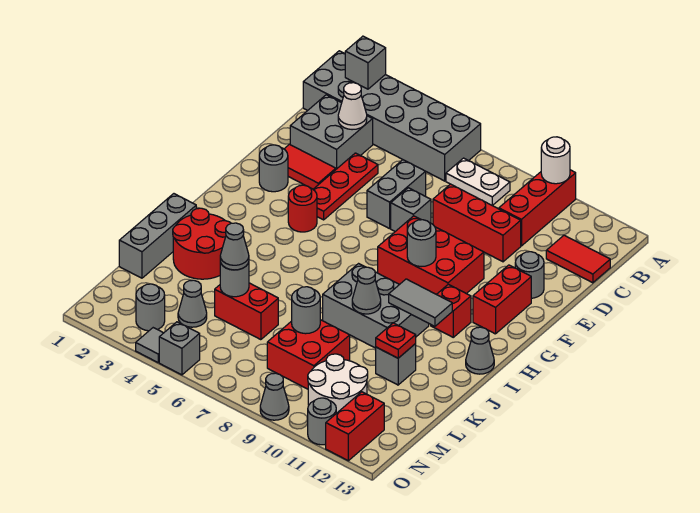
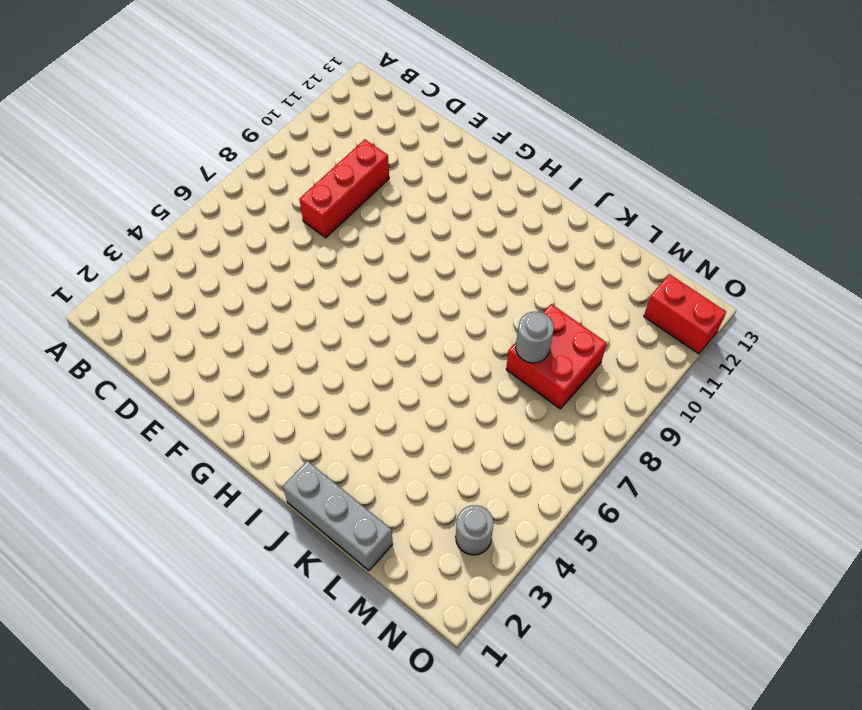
none -> grey brick A1:B6 level 1
none -> red brick A10:C10 level 1
none -> white plate B7:B8 level 1
none -> grey brick C2:D3 level 1

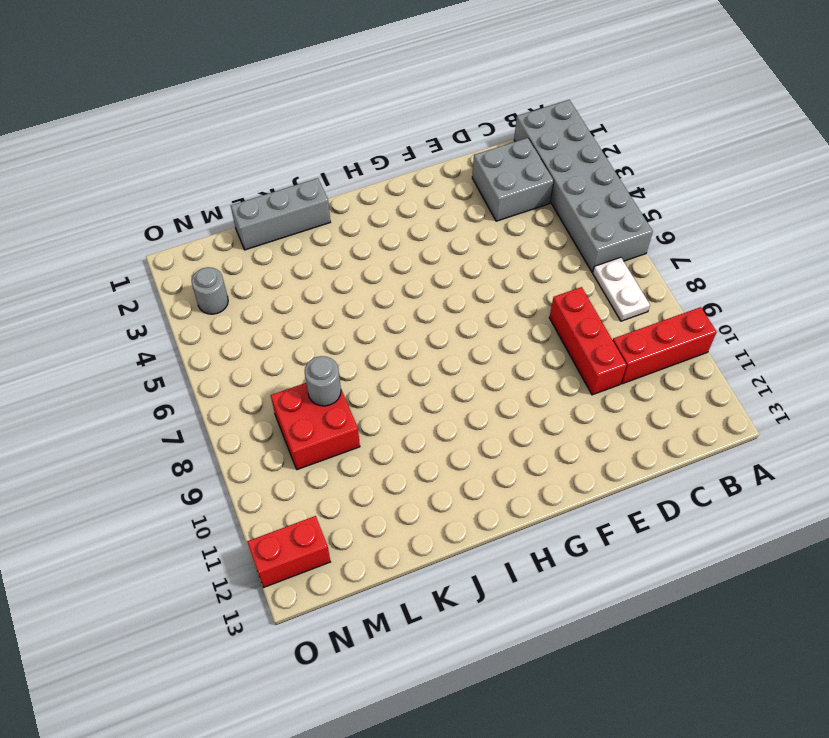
none -> red tile C12:C13 level 1
none -> red plate D4:F4 level 1
none -> grey brick D6:E6 level 1
none -> red tile E2:E3 level 1

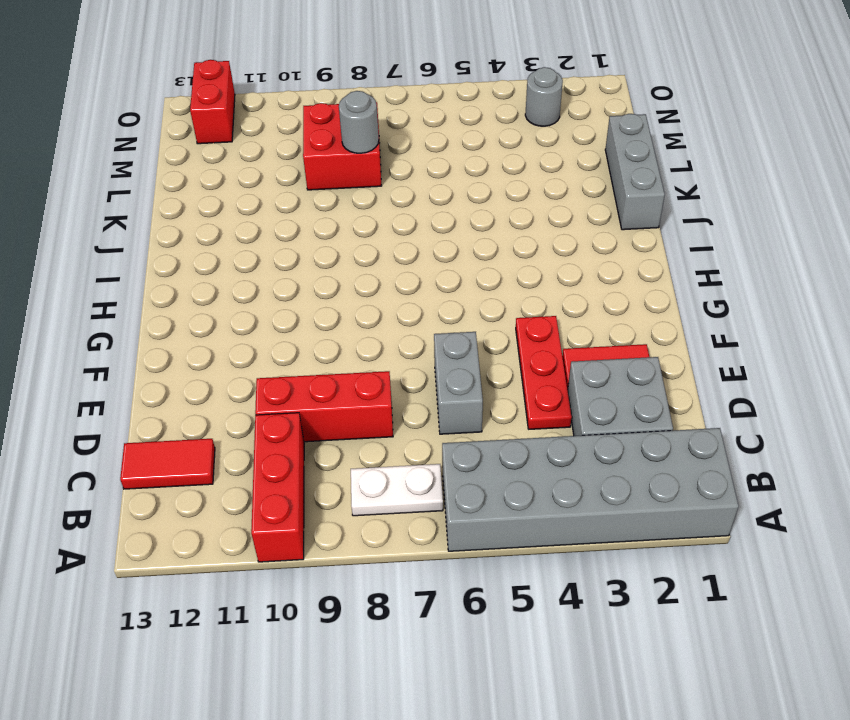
none -> grey brick E7 level 1
none -> grey round brick E12 level 1
none -> grey round brick F2 level 1
none -> red brick F8:G10 level 1

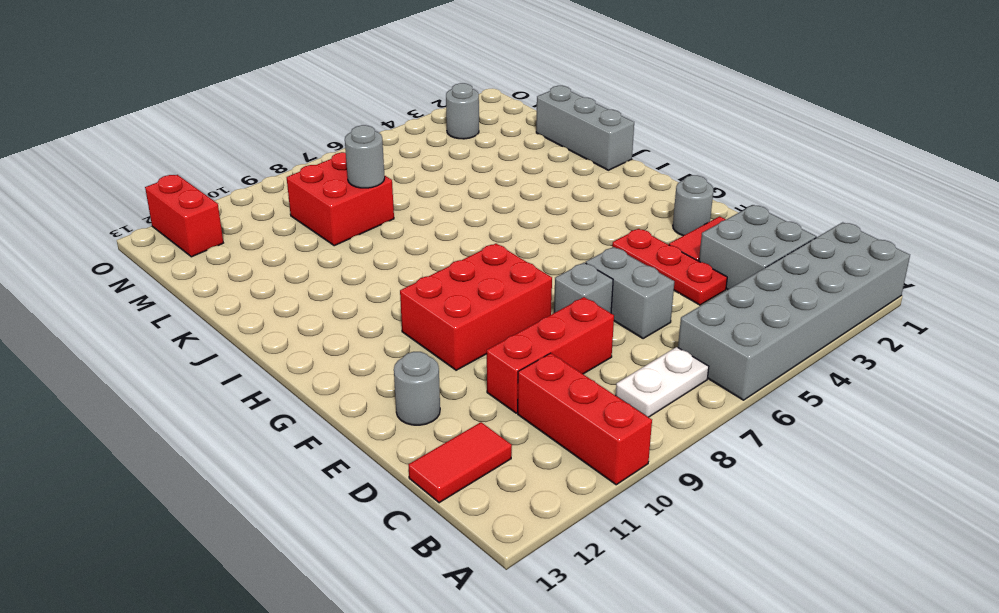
none -> red brick F12:G12 level 1
none -> red round brick G4 level 1
none -> red brick H11 level 1
none -> grey brick I8:J10 level 1

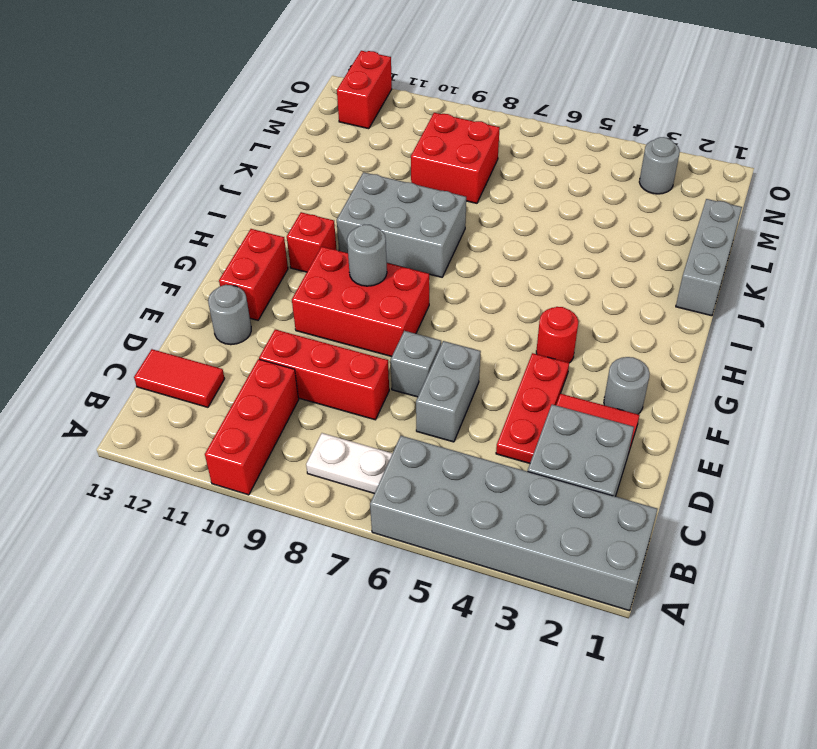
none -> grey cone I13 level 1
none -> red round brick J2:K3 level 1
none -> grey brick K11 level 1
none -> red brick L5:L6 level 1

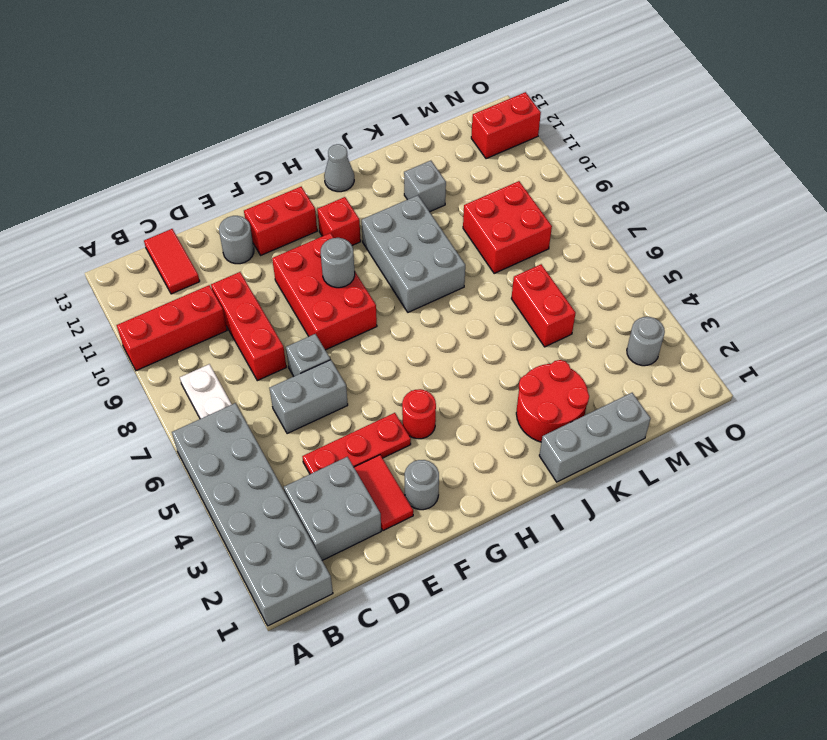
none -> grey cone M4 level 1
none -> white round brick M10:N11 level 1
none -> grey tile O4 level 1
none -> grey brick O5 level 1

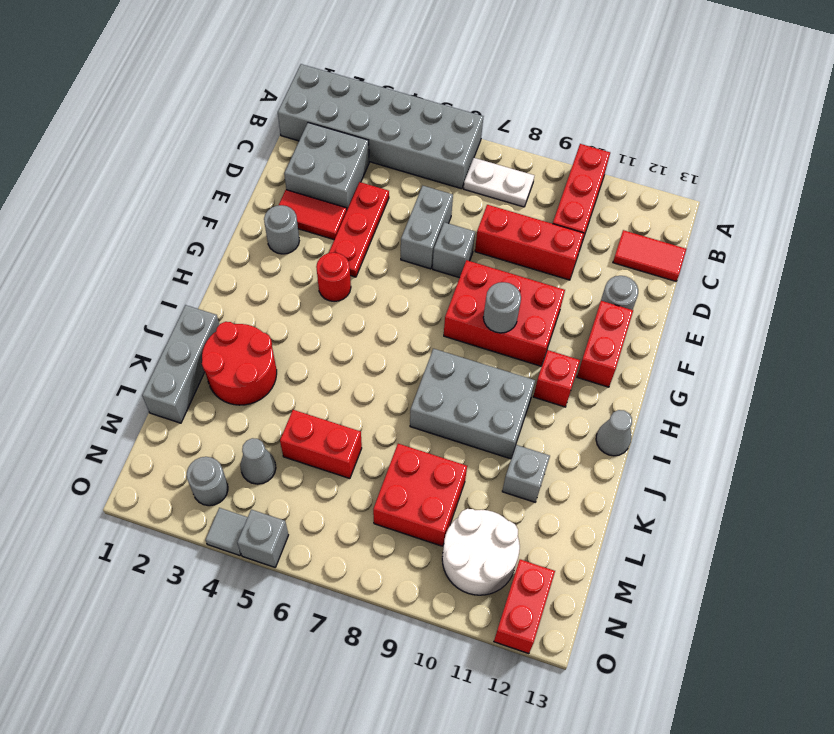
none -> grey cone O9 level 1
none -> grey round brick O11 level 1
none -> grey brick A2 level 2
none -> white round brick A10 level 2

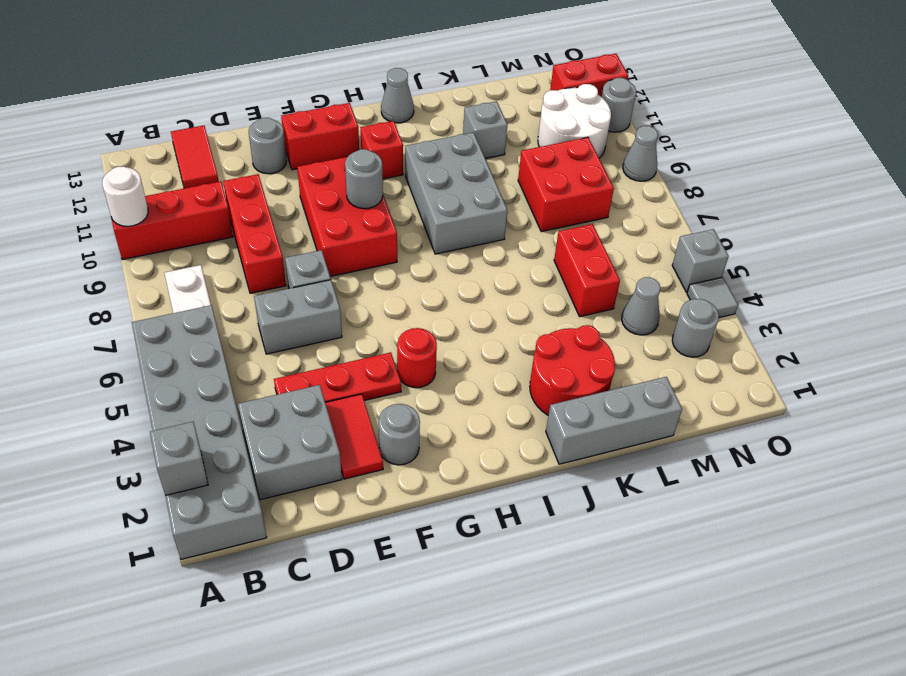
none -> white cone C3 level 2
none -> grey tile I10:I11 level 2
none -> grey cone J9 level 2
none -> red plate K11 level 2

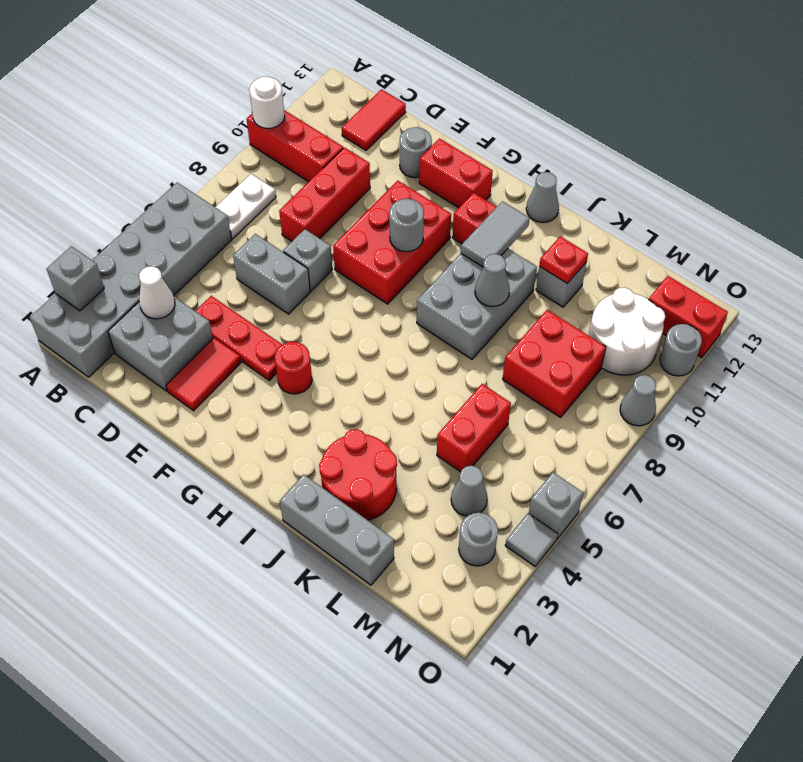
none -> grey round brick F2 level 1
none -> grey round brick L5 level 2
none -> grey round brick L8 level 2
none -> grey cone L5 level 3

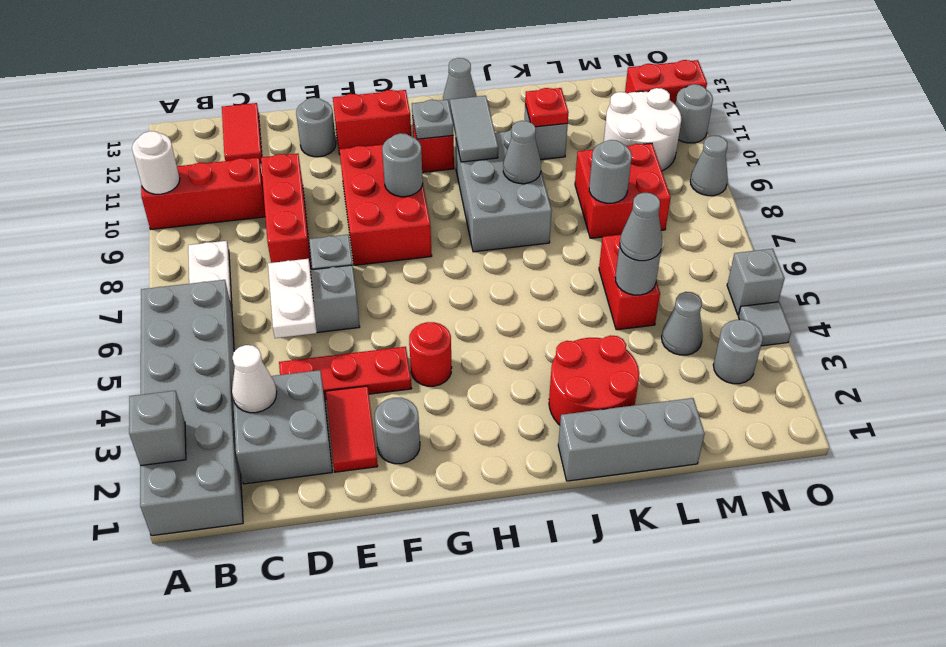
white plate D5:D6 level 2 -> none
grey plate H11 level 2 -> none

